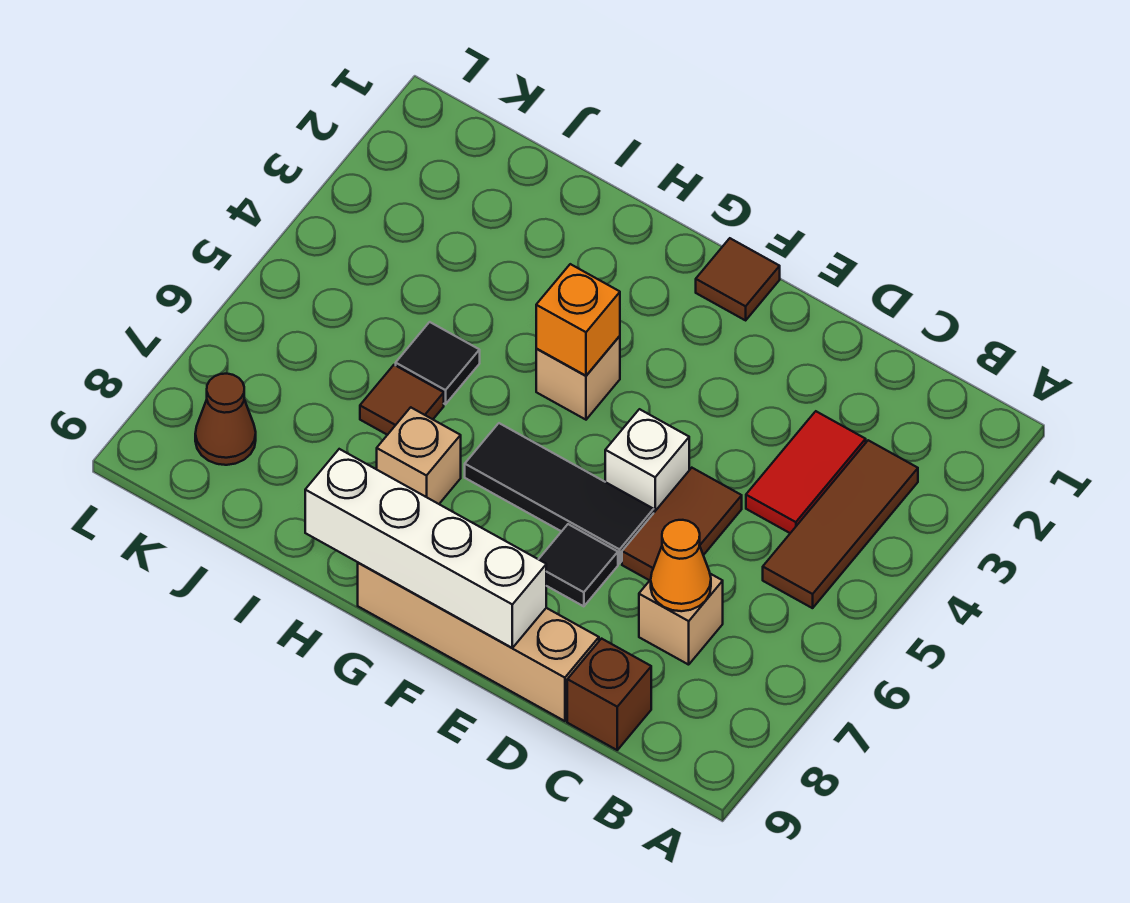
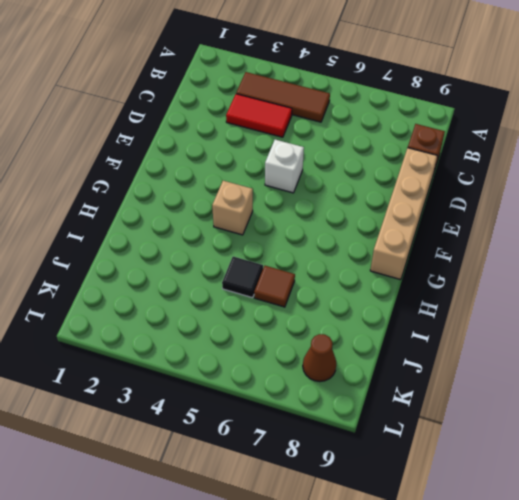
none -> tan brick C7 level 1
none -> brown tile D5:D6 level 1
none -> black tile E6:G6 level 1

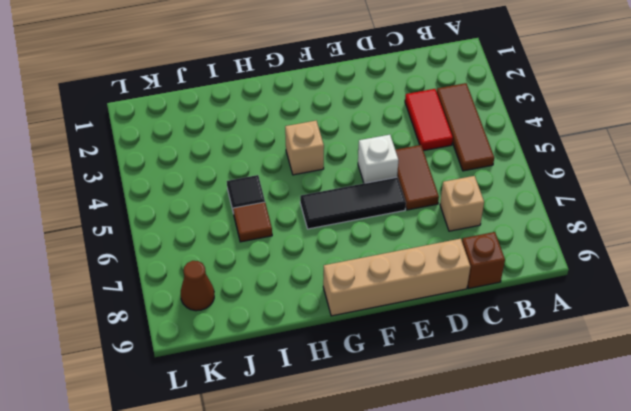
none -> black tile E7 level 1
none -> brown tile F1 level 1
none -> tan brick H7 level 1

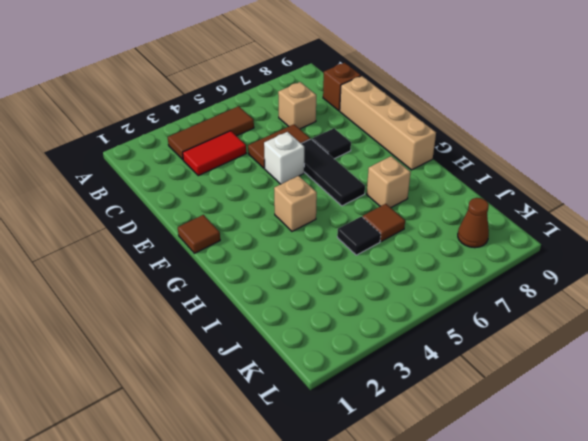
none -> orange cone C7 level 2
none -> white brick E9:H9 level 2
none -> orange brick G4 level 2

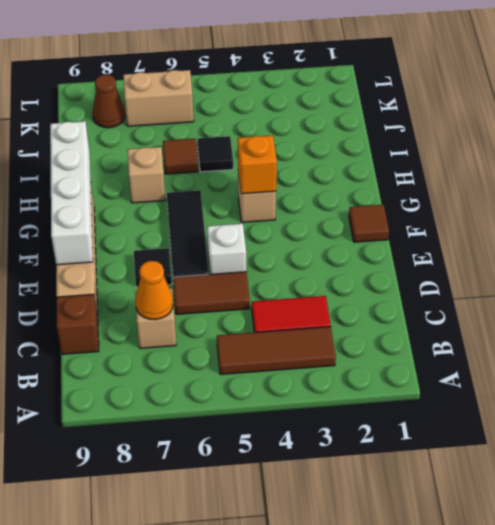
tan brick K6:K7 level 1 -> none

